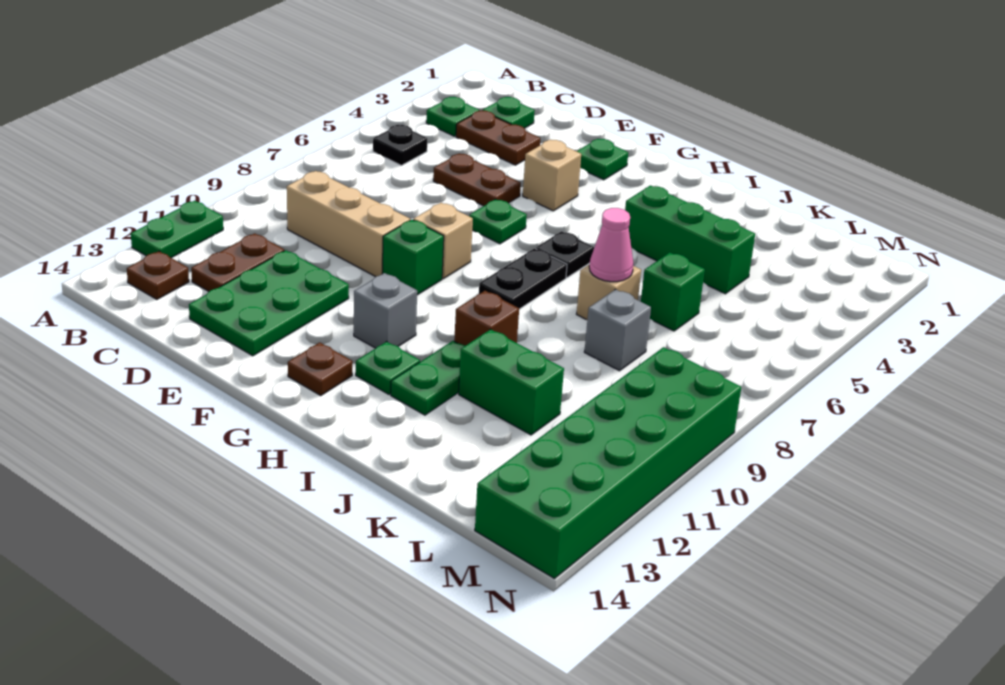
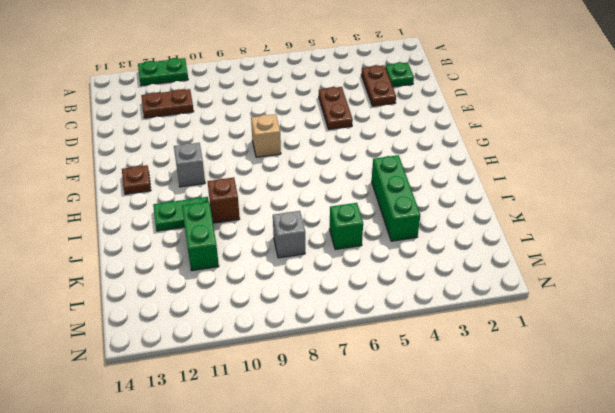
none -> green plate B3 level 1
none -> black plate B5 level 1
none -> brown plate B13 level 1

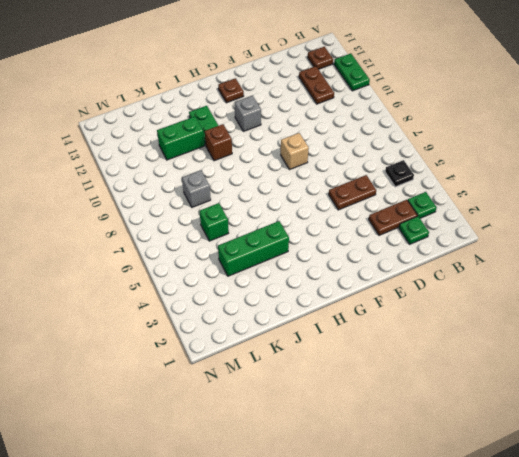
none -> tan brick C9:E9 level 1
none -> green plate D11:E13 level 1
none -> green plate F2 level 1

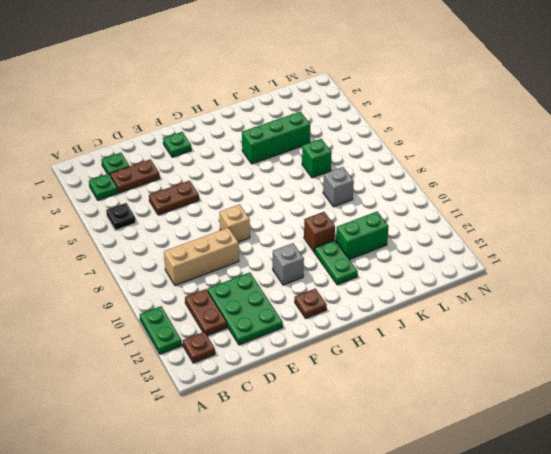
none -> tan brick F4 level 1
none -> green plate F6 level 1
none -> green brick F9 level 1

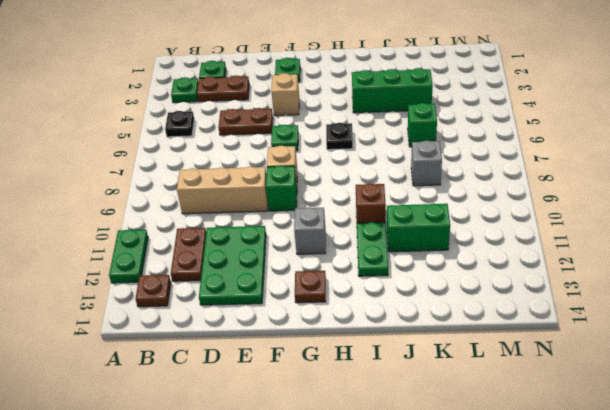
none -> black plate H7:H8 level 1
none -> green plate H12 level 1
none -> tan brick J7 level 1

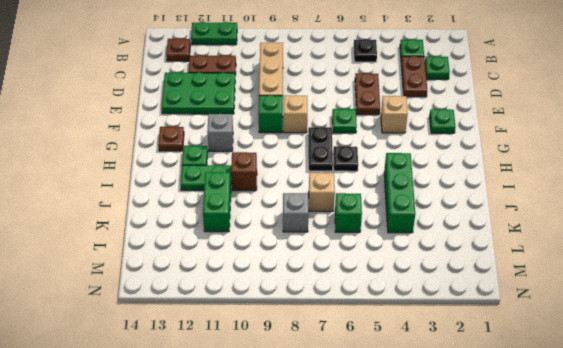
black plate G7:H7 level 1 -> black plate H7:H8 level 1
none -> green brick M9:N14 level 1
none -> pink cone J7 level 2

